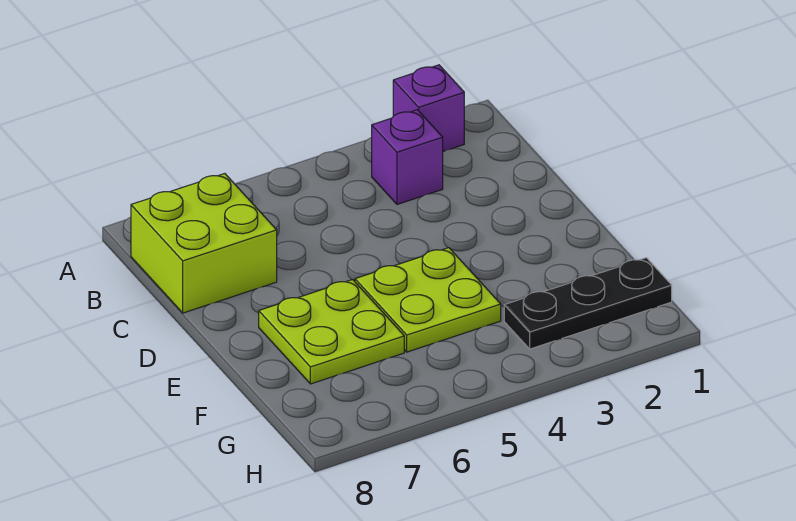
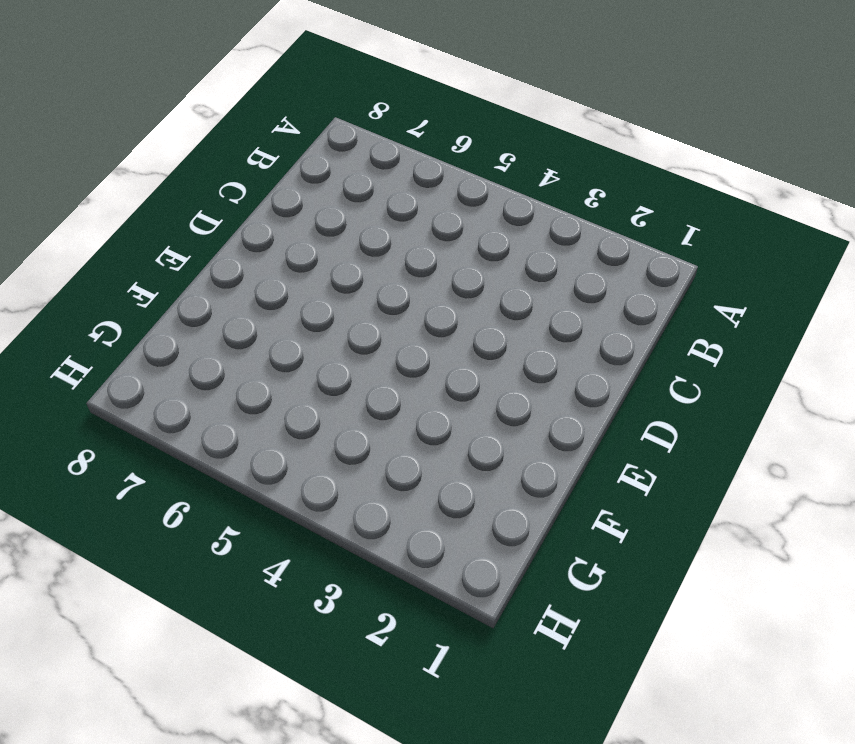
none -> purple brick A2 level 1
none -> purple brick B3 level 1

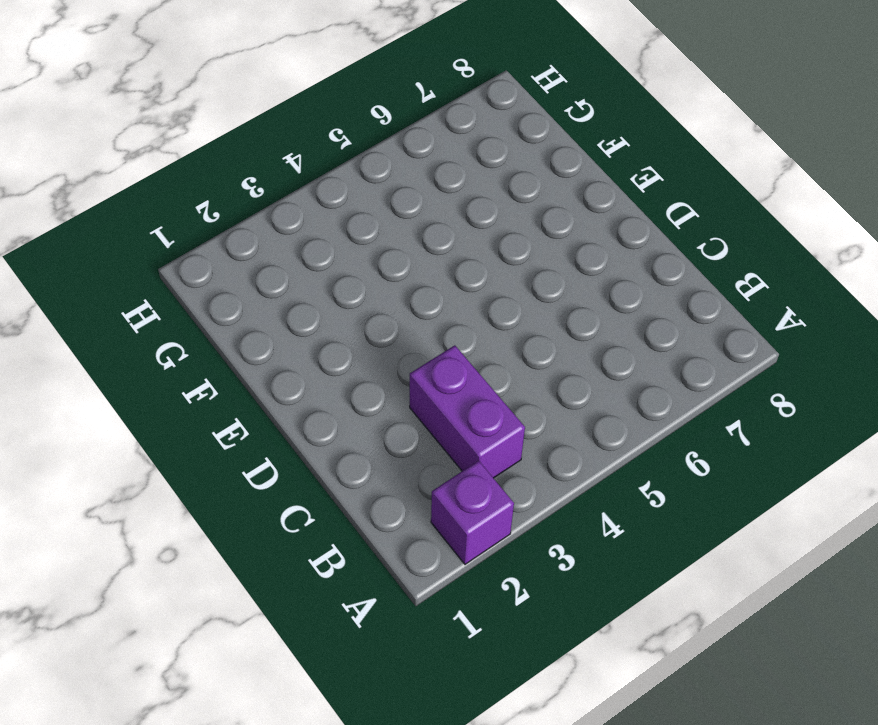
purple brick B3:C3 level 1 -> purple brick B3 level 1
none -> lime brick B7:C8 level 1
none -> lime plate E4:F5 level 1

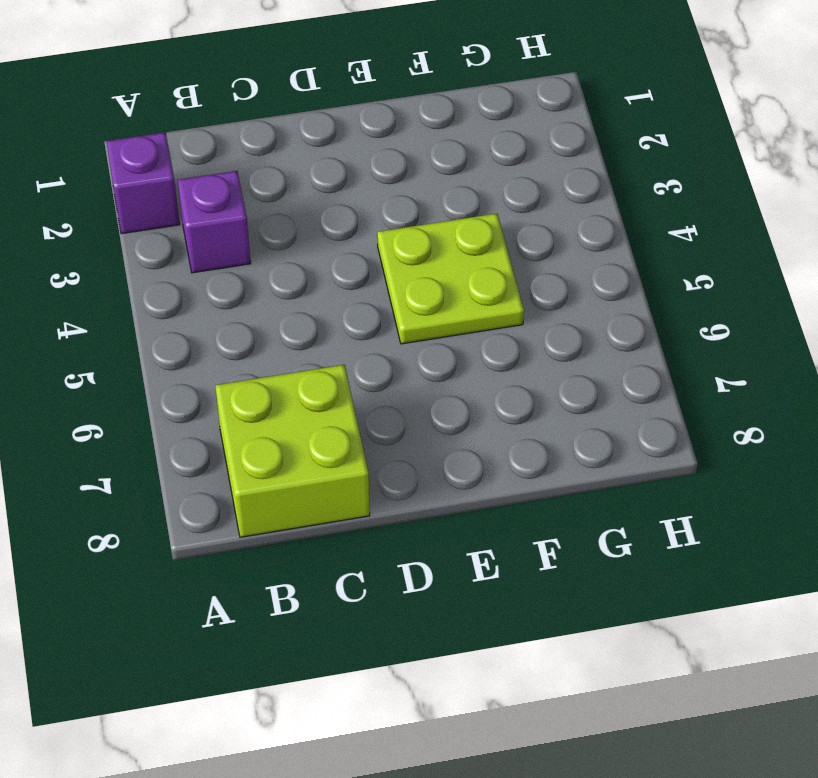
none -> lime plate E6:F7 level 1
none -> black plate G1:G3 level 1

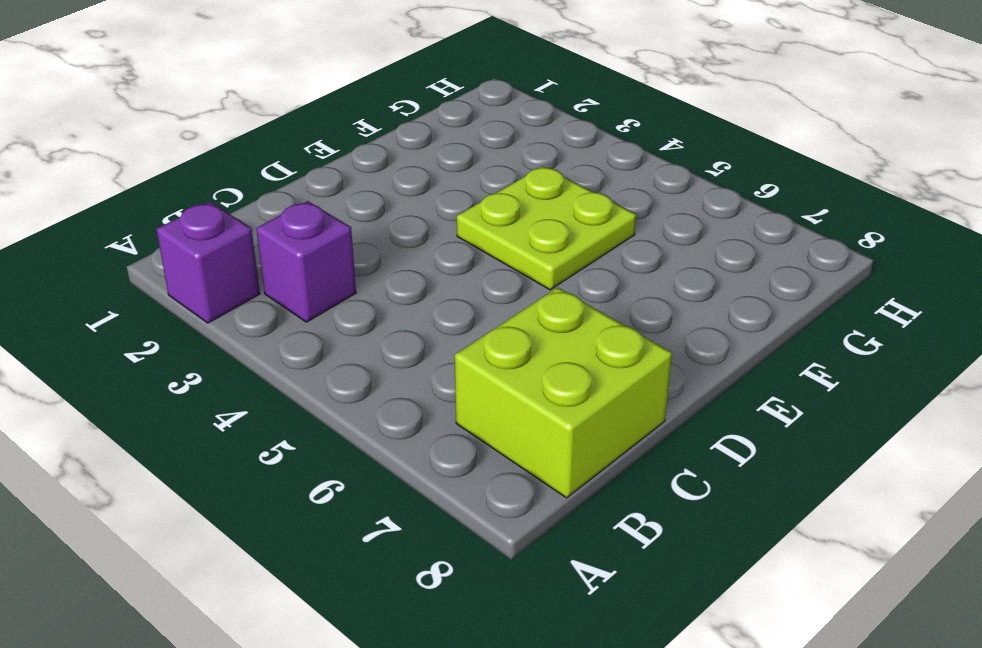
none -> lime plate E6:F7 level 1
none -> black plate G1:G3 level 1

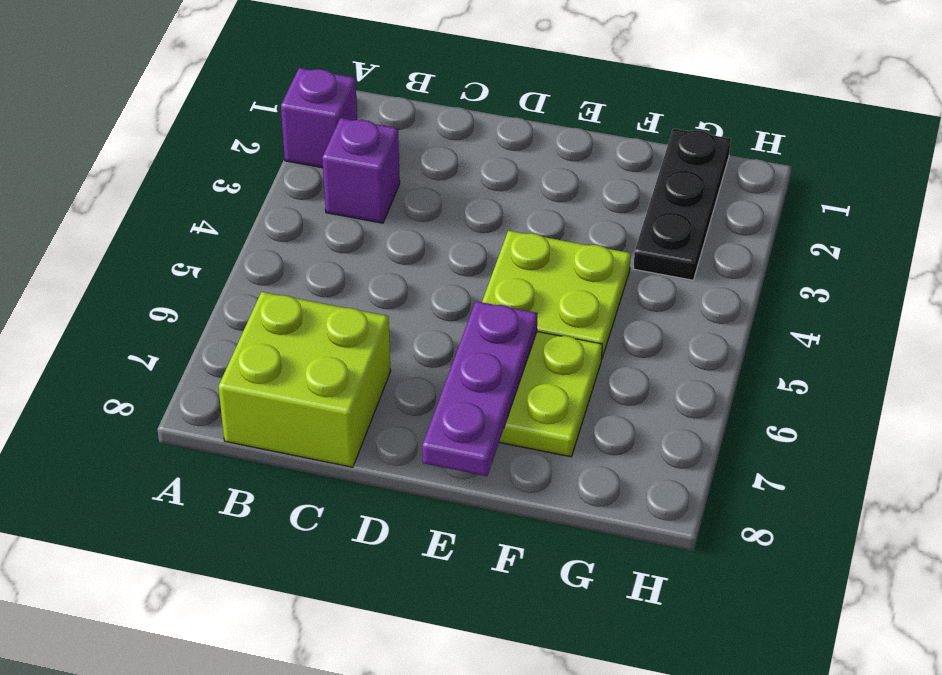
purple plate E6:E8 level 2 -> none

